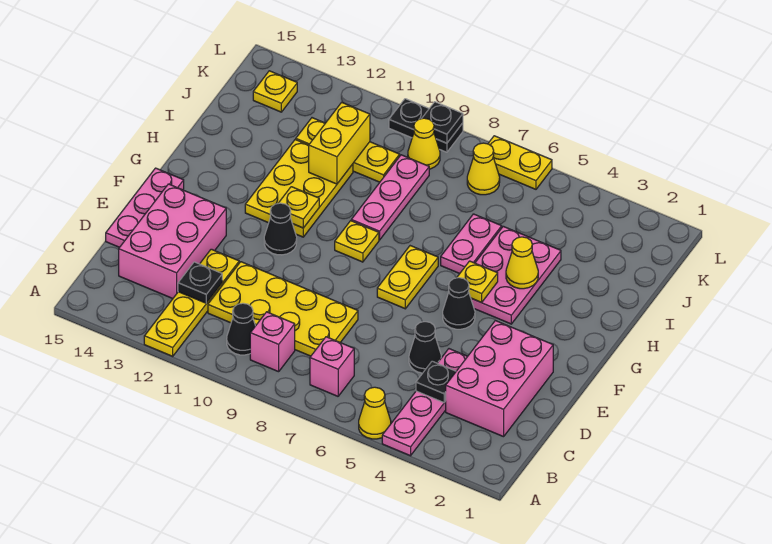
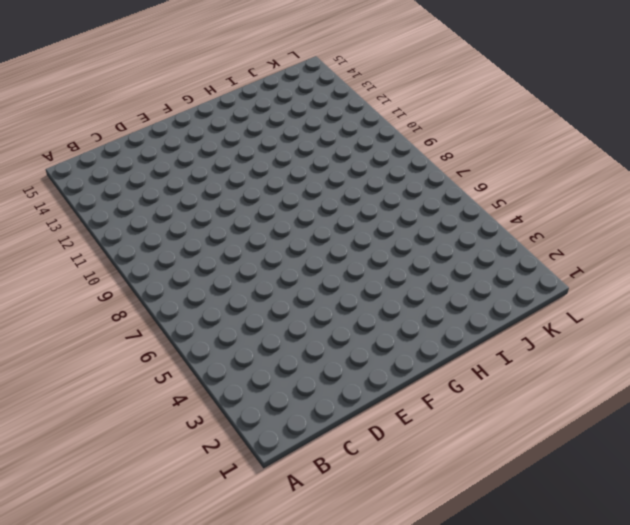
none -> pink plate A4:D4 level 1
none -> yellow cone A5 level 1
none -> yellow plate A12:D12 level 1
none -> pink brick B7 level 1

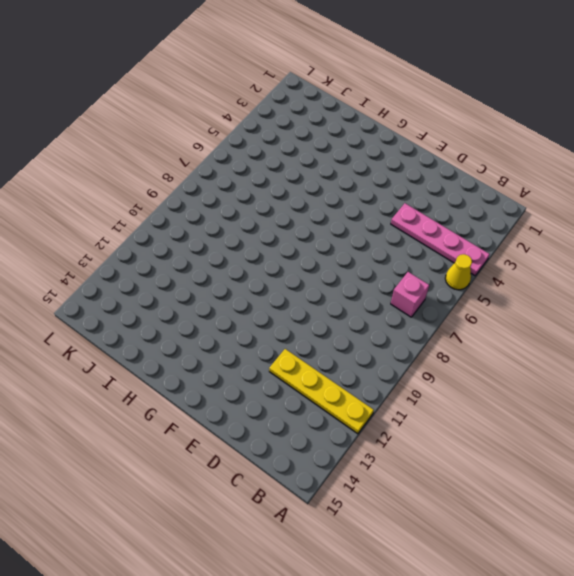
none -> pink brick B9 level 1
none -> black cone B10 level 1
none -> pink brick C2:E3 level 1
none -> yellow plate C8:D11 level 1

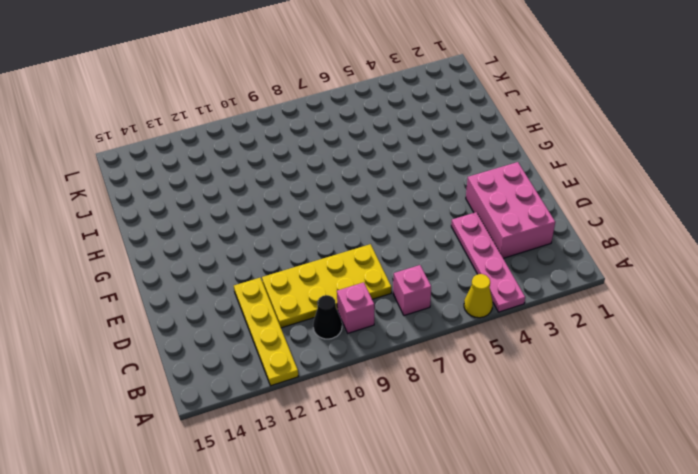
none -> pink brick C13:E14 level 1
none -> black cone D5 level 1
none -> pink plate D15:F15 level 1
none -> black cone F5 level 1

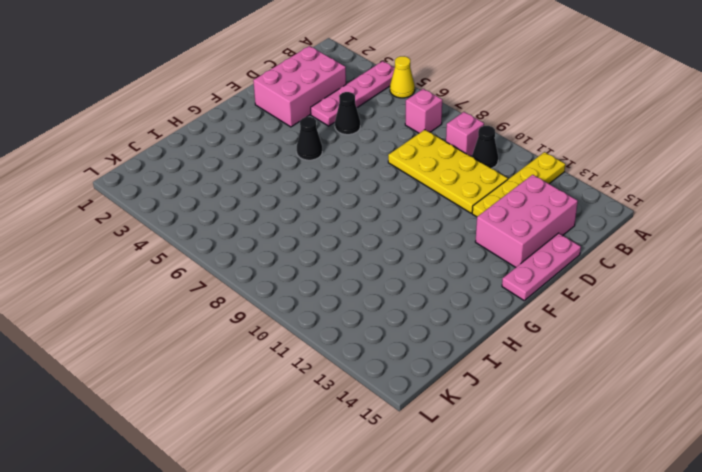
none -> yellow plate F7:G7 level 1
none -> black cone F11 level 1
none -> pink plate G4:I5 level 1
none -> yellow plate G9 level 1

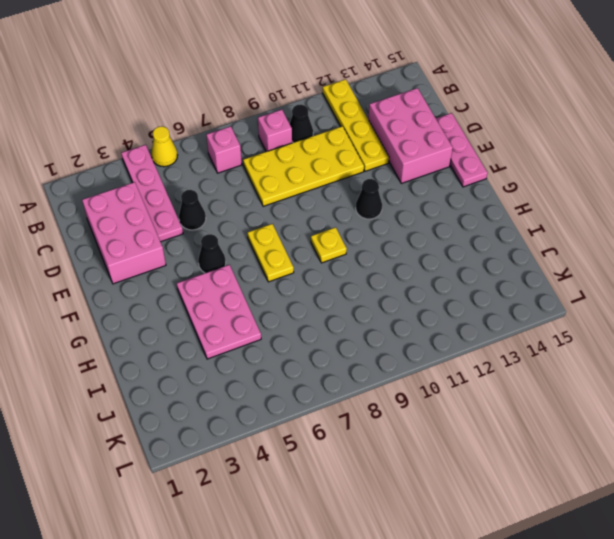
none -> yellow plate G11:I12 level 1
none -> pink plate H6:I6 level 1
none -> pink plate H9:J9 level 1
none -> yellow plate J10:J12 level 1

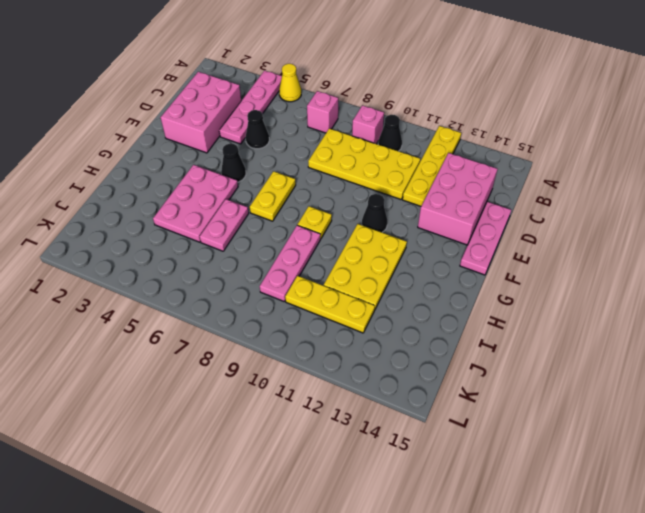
none -> yellow cone K7 level 1
none -> yellow cone K9 level 1
none -> yellow plate K14 level 1
none -> yellow plate L6:L7 level 1

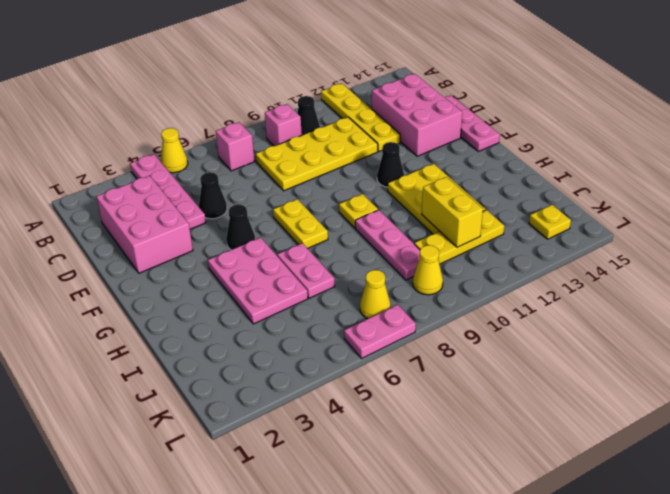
pink plate L6:L7 level 1 -> yellow plate L6:L7 level 1
none -> black plate L9:L10 level 1
none -> black plate C4 level 2
none -> black plate C12 level 2
none -> yellow plate G5 level 2

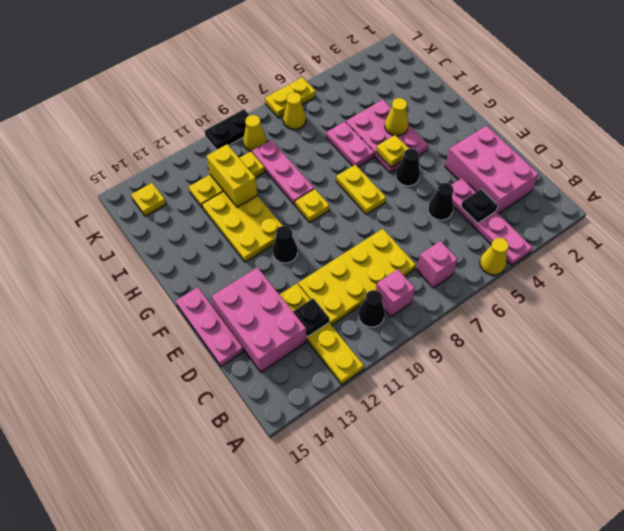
none -> yellow plate G11 level 2
none -> black plate L9 level 2

